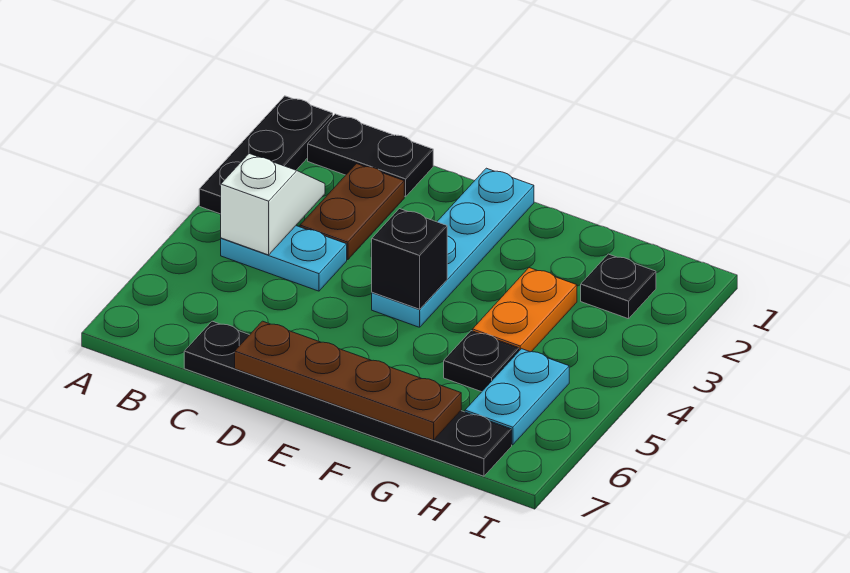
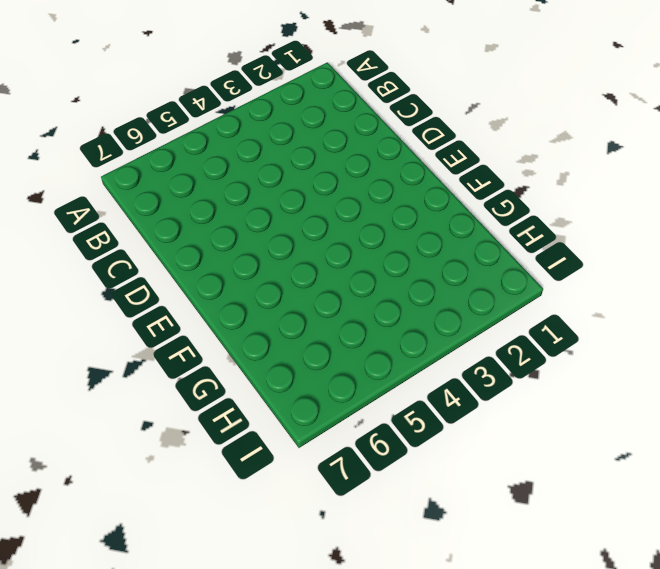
none -> black plate A1:A3 level 1
none -> black plate B1:C1 level 1
none -> cyan plate B4:C4 level 1

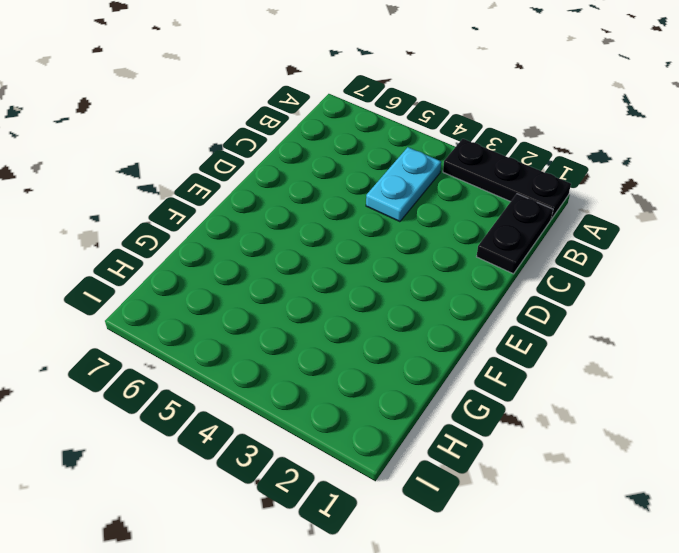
none -> brown plate C2:C3 level 1
none -> black plate C7:H7 level 1
none -> cyan plate E1:E4 level 1

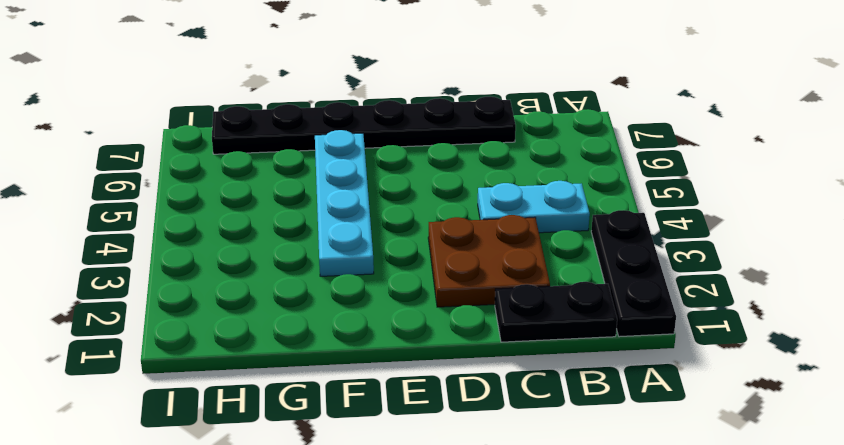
brown plate C2:D3 level 1 -> brown plate C2:C3 level 1
cyan plate F3:F6 level 1 -> cyan plate E1:E4 level 1
none -> orange plate G3:G4 level 1
none -> black plate G5 level 1
none -> black plate H2 level 1

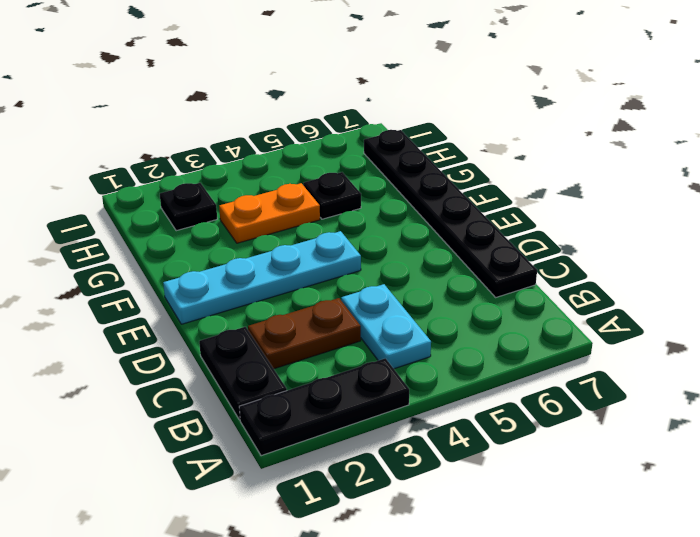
none -> cyan plate H5:H6 level 1
none -> white slope B3:B4 level 2 top 4
none -> brown plate D7:G7 level 2

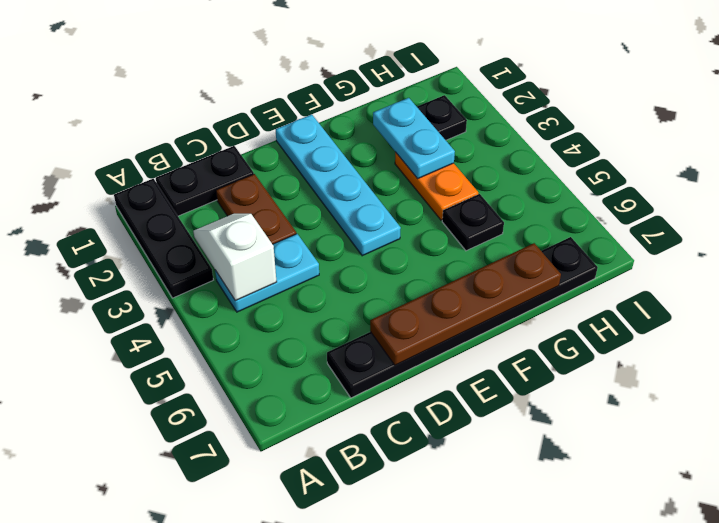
cyan plate G2:G3 level 2 -> cyan plate H5:H6 level 1
none -> black brick E4 level 2

